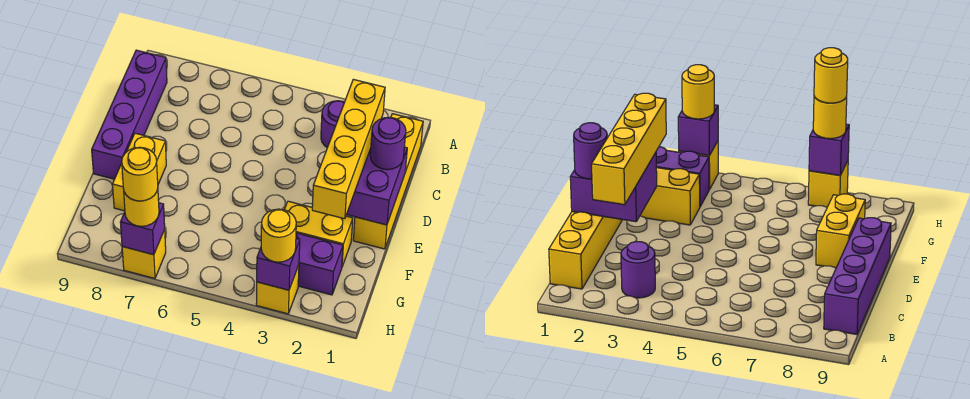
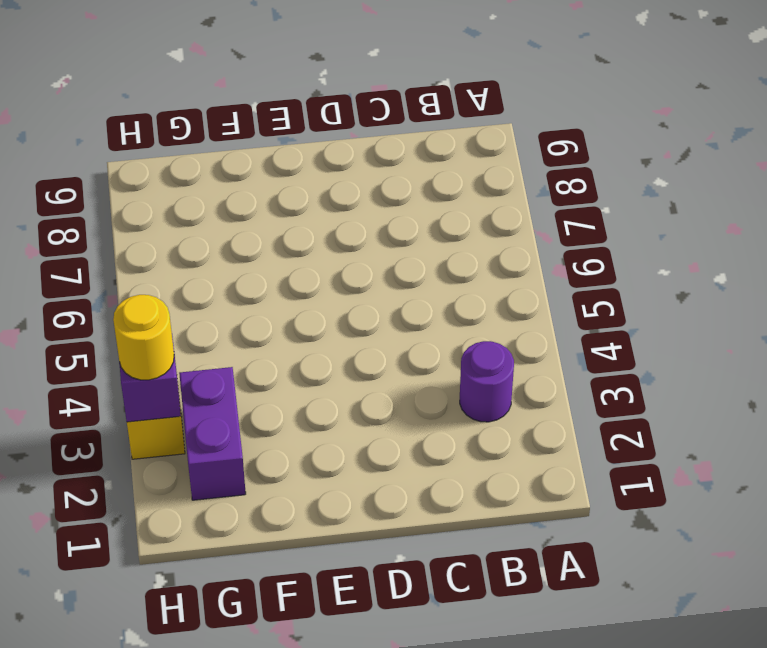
none -> yellow brick B1:E1 level 1
none -> purple brick B9:E9 level 1
none -> yellow brick E8:F8 level 1

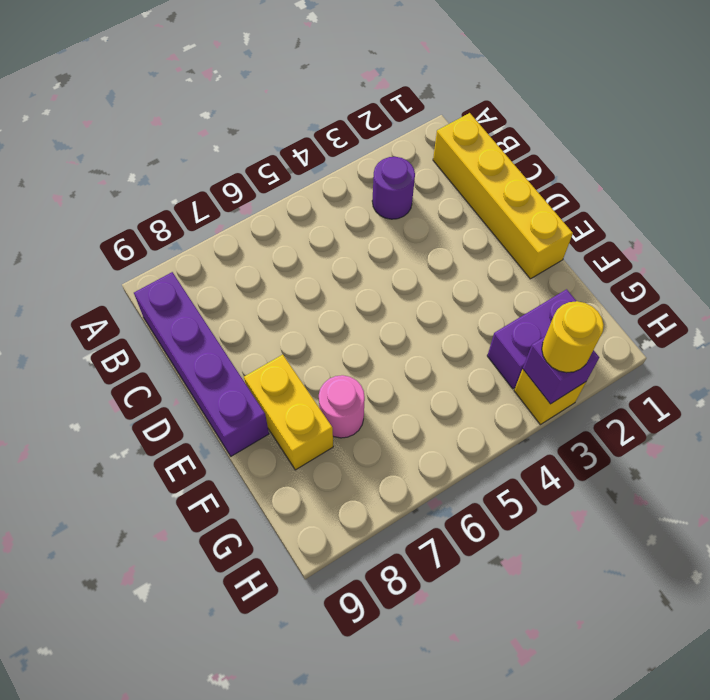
pink round brick F7 level 1 -> none
none -> yellow brick F2:F3 level 1
none -> yellow brick H7 level 1
none -> purple brick D1:E2 level 2

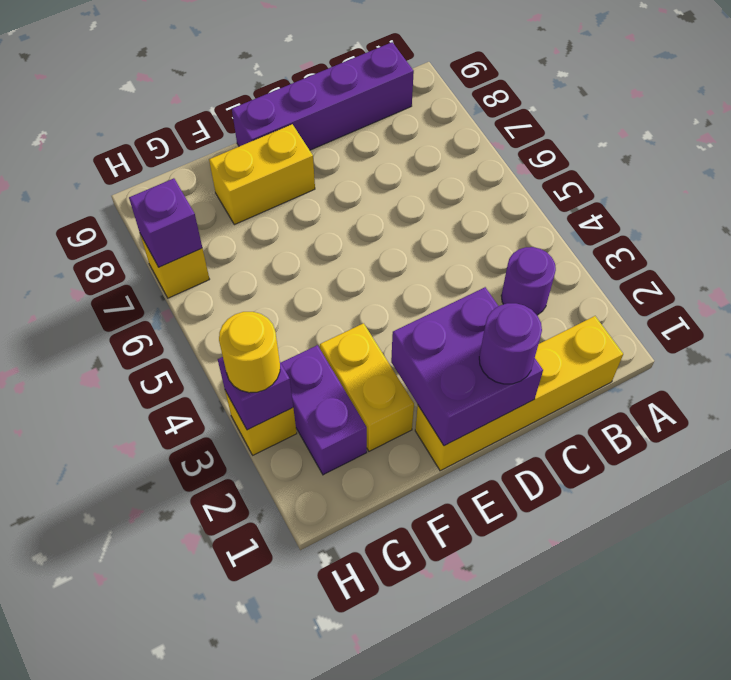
none -> yellow brick C2:F2 level 3
none -> yellow round brick H7 level 3
none -> yellow round brick H7 level 4

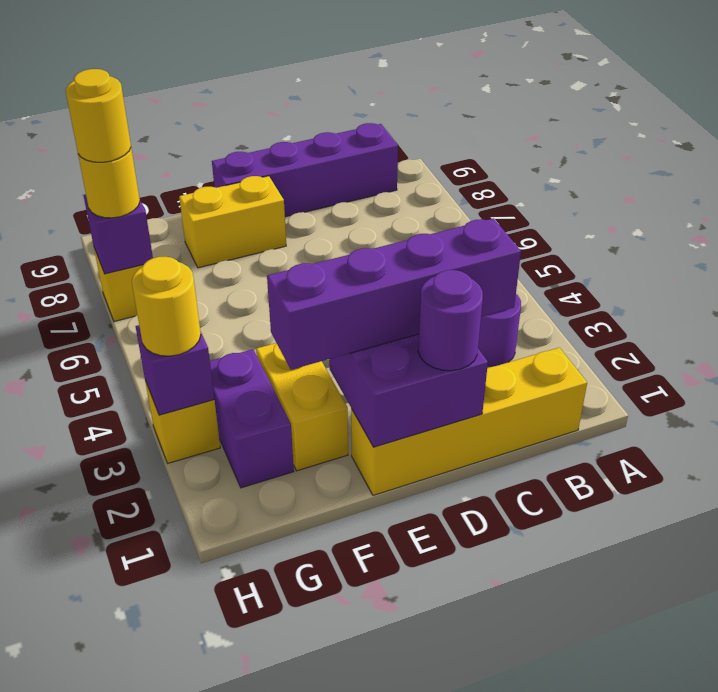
purple brick C2:F2 level 3 -> yellow brick C2:F2 level 3

